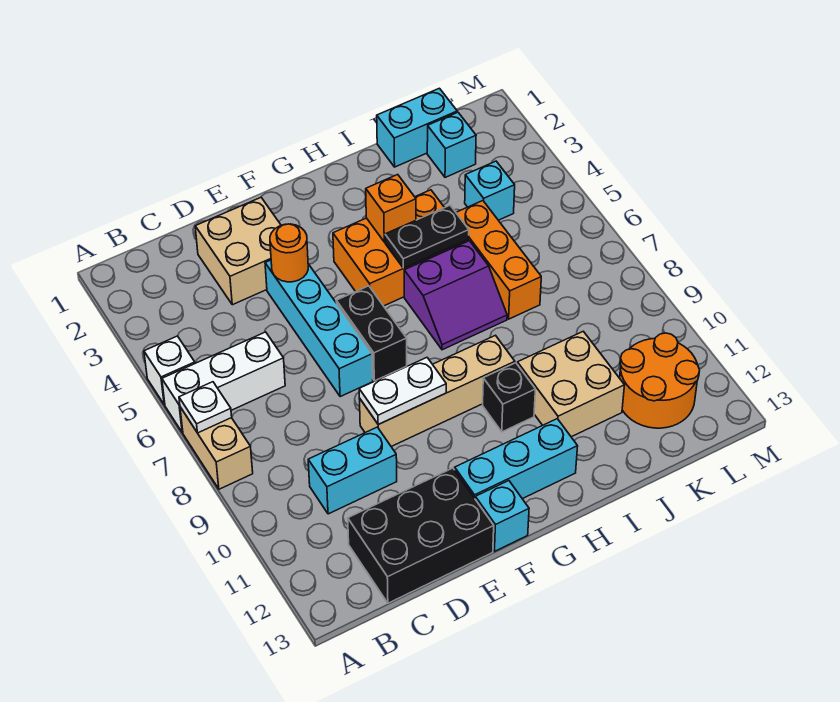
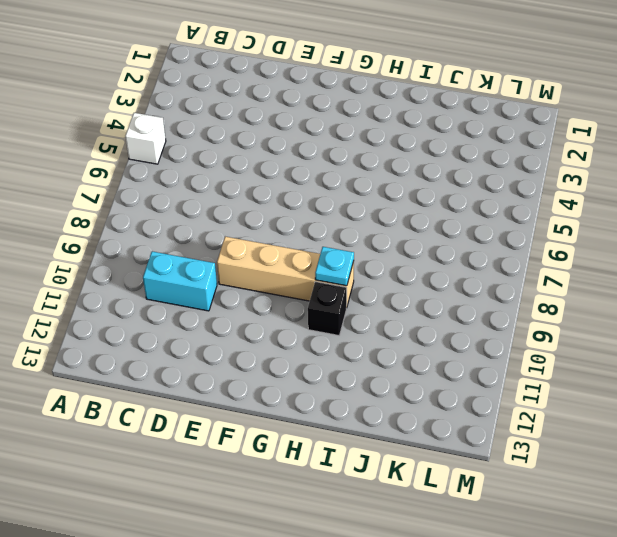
cyan plate H9 level 2 -> none
none -> white brick A6:C6 level 1
none -> tan brick A7:A8 level 1
none -> black brick C12:E13 level 1

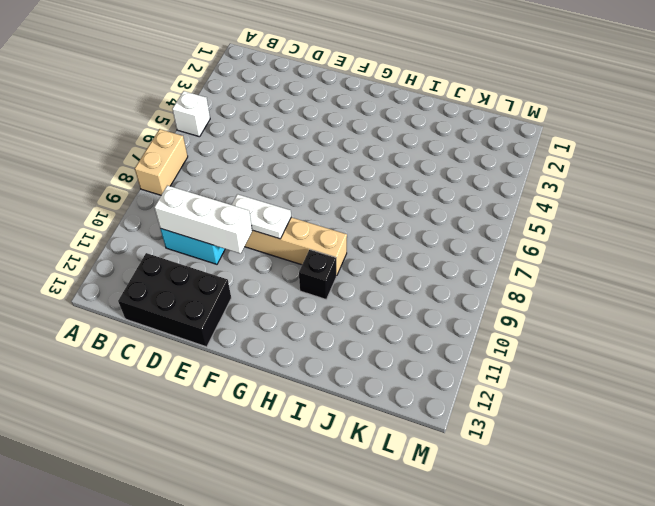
white brick C10:E10 level 2 -> white brick A6:C6 level 1
none -> tan brick D2:E3 level 1
none -> cyan brick E4:E7 level 1
none -> black brick F6:F7 level 1

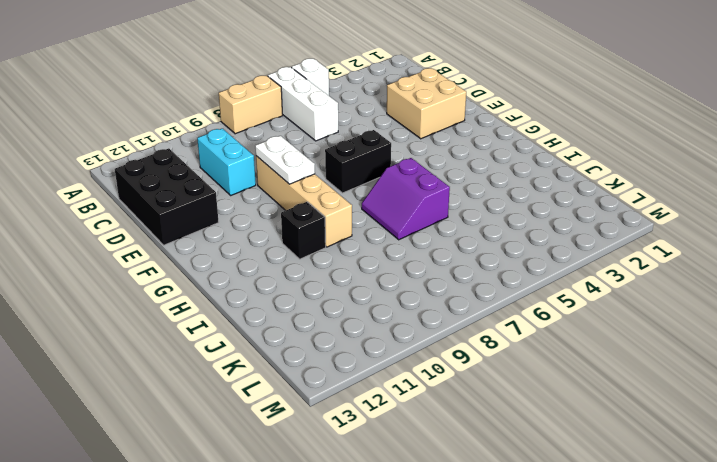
none -> cyan brick E4:E7 level 1
none -> cyan brick F12:H12 level 1
none -> cyan brick F13 level 1

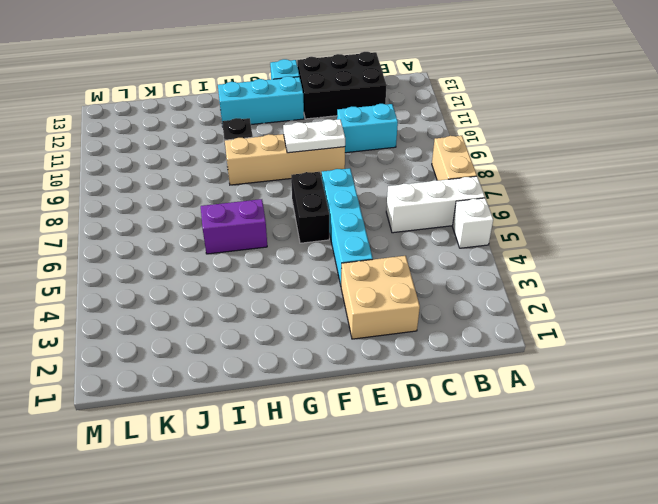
none -> orange brick G4:I5 level 1
none -> tan brick I10:J11 level 1
none -> cyan brick J1:K1 level 1

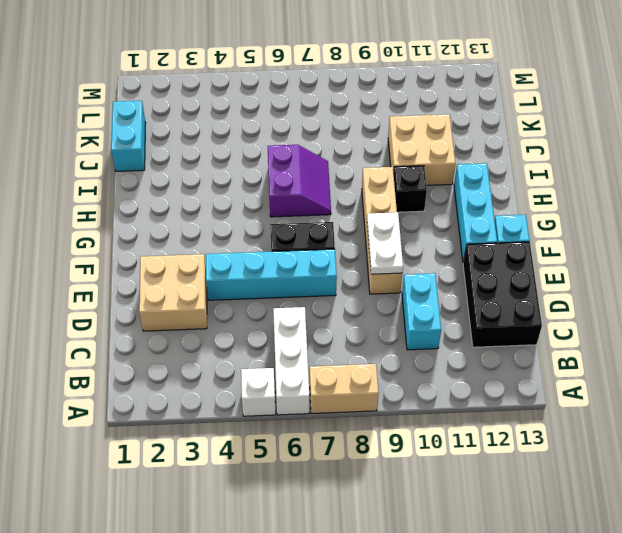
none -> orange brick G4:I5 level 1
none -> orange brick J5:J7 level 1
none -> cyan brick K2 level 1

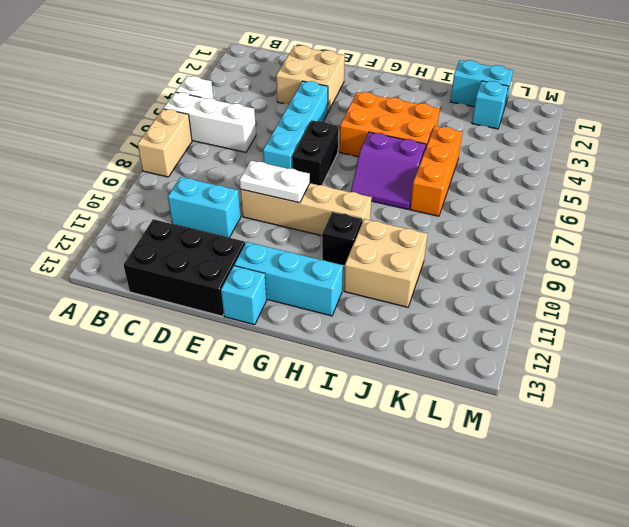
none -> cyan brick K4 level 1
none -> orange round brick K11:L12 level 1
none -> white plate A7 level 2

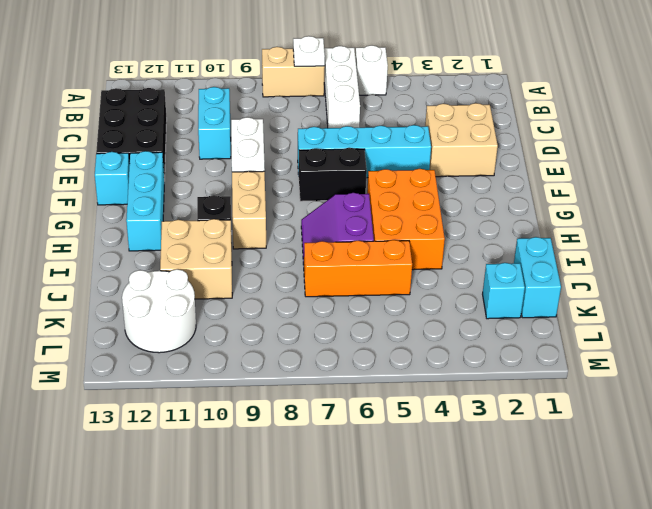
white round brick K11:L12 level 1 -> orange round brick K11:L12 level 1
none -> cyan brick K4 level 1
none -> orange round brick E4 level 2
none -> orange brick H4 level 2

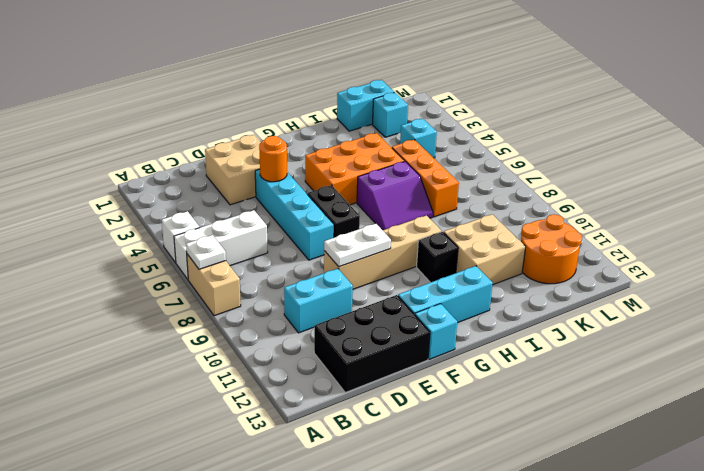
none -> orange brick H4 level 2
none -> black plate H5:I5 level 2

